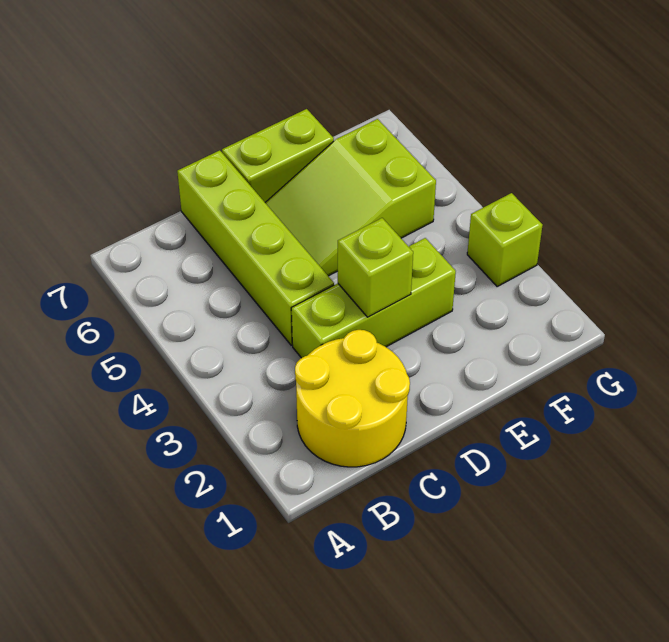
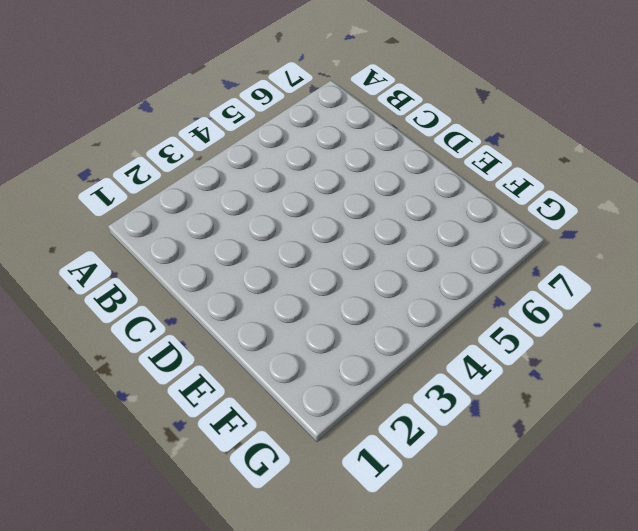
none -> yellow round brick B1:C2 level 1
none -> lime brick C3:E3 level 1

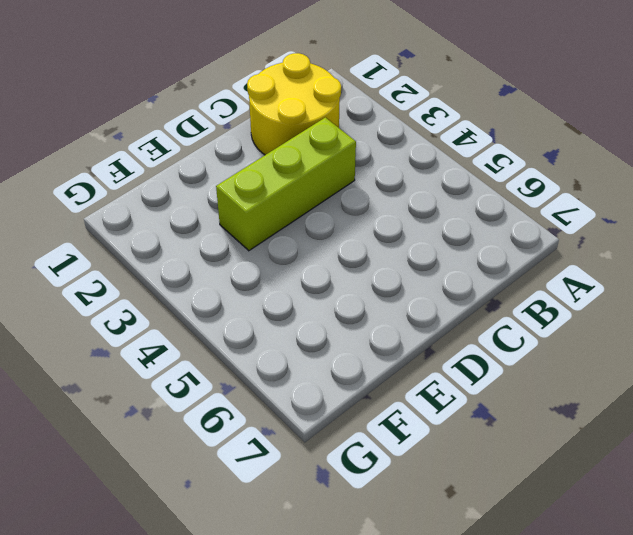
none -> lime brick C4:C7 level 1
none -> lime slope D5:F6 level 1 top F

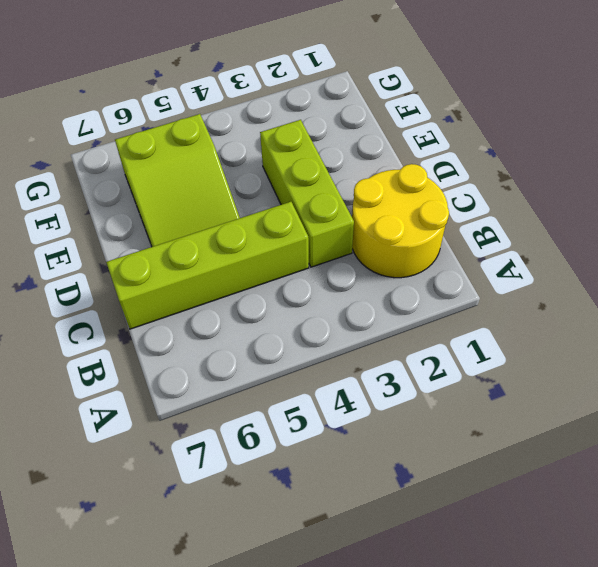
none -> lime brick D7:E7 level 1
none -> lime brick G3 level 1

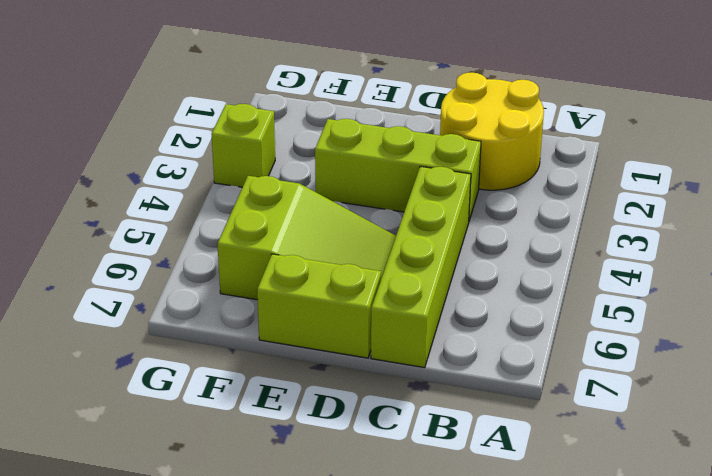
none -> lime brick D3 level 2

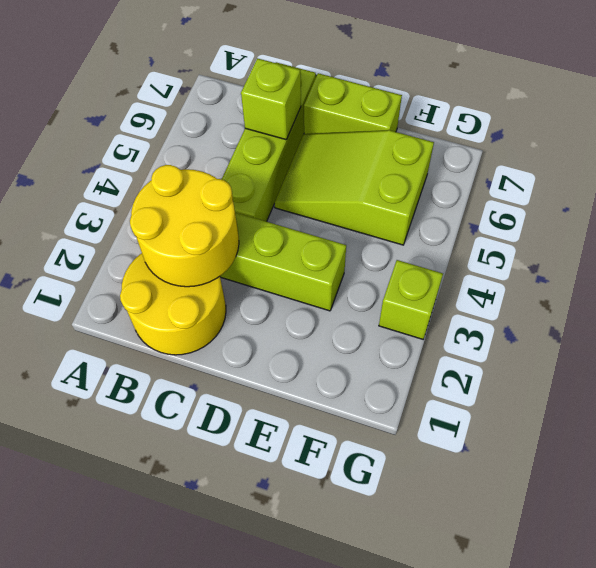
yellow round brick B2:C3 level 2 -> none
lime brick C6 level 2 -> lime brick D3 level 2

